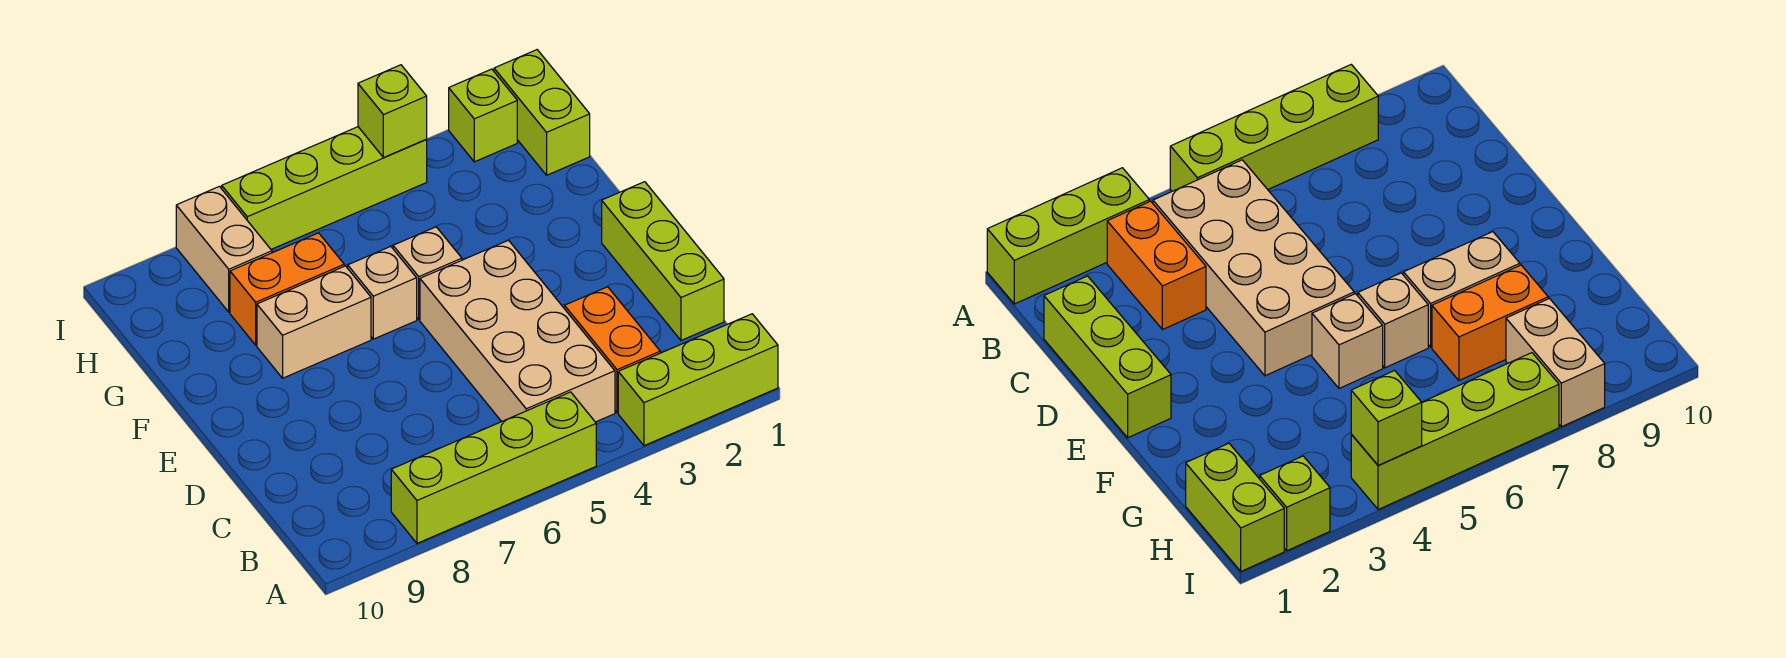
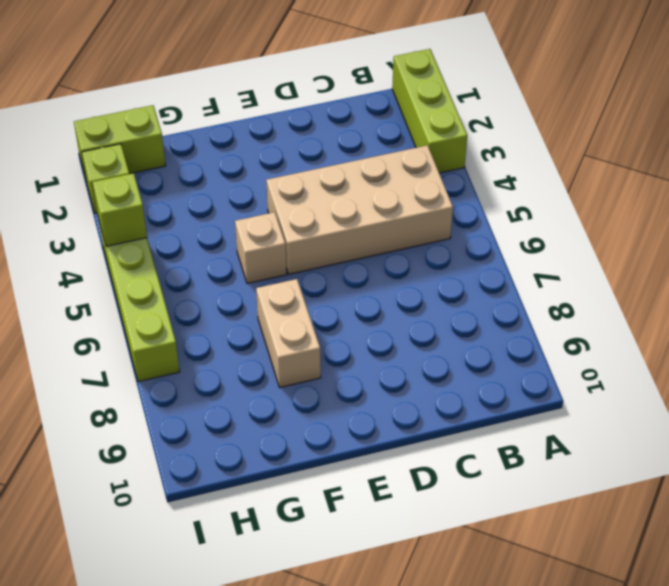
none -> lime brick A5:A8 level 1
none -> orange brick B3:C3 level 1
none -> lime brick C1:E1 level 1

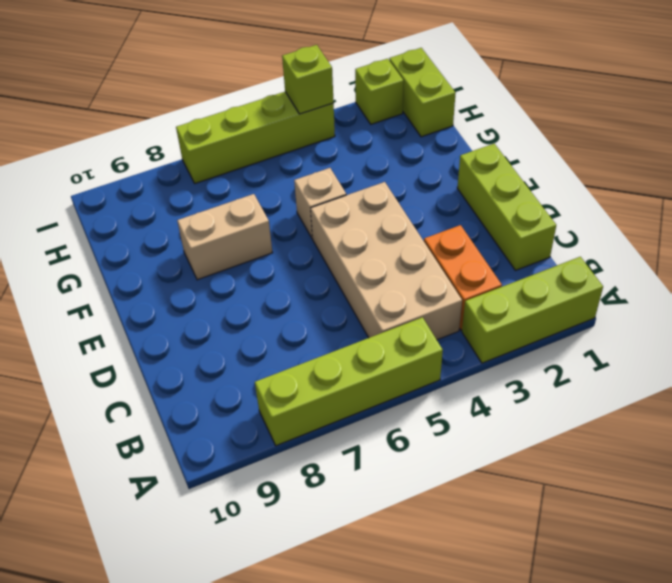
none -> tan brick F6 level 1
none -> orange brick G7:G8 level 1
none -> tan brick H8:I8 level 1

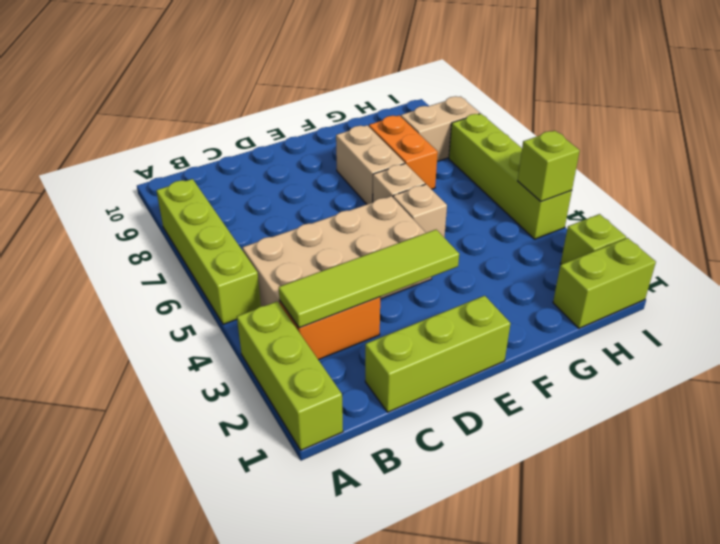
lime tile B3:E3 level 2 -> none

